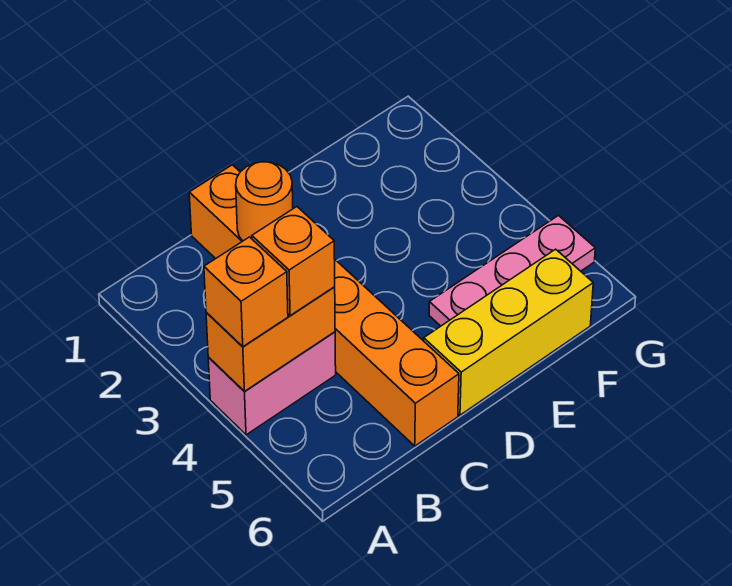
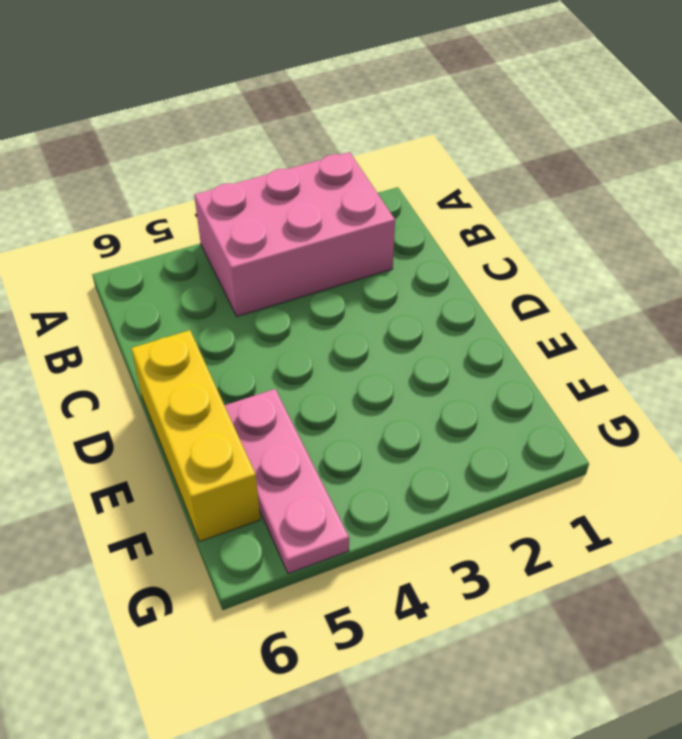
pink brick A2:B4 level 1 -> pink brick A4:B4 level 1
none -> orange brick C1:C6 level 1
none -> orange brick A4:B4 level 2

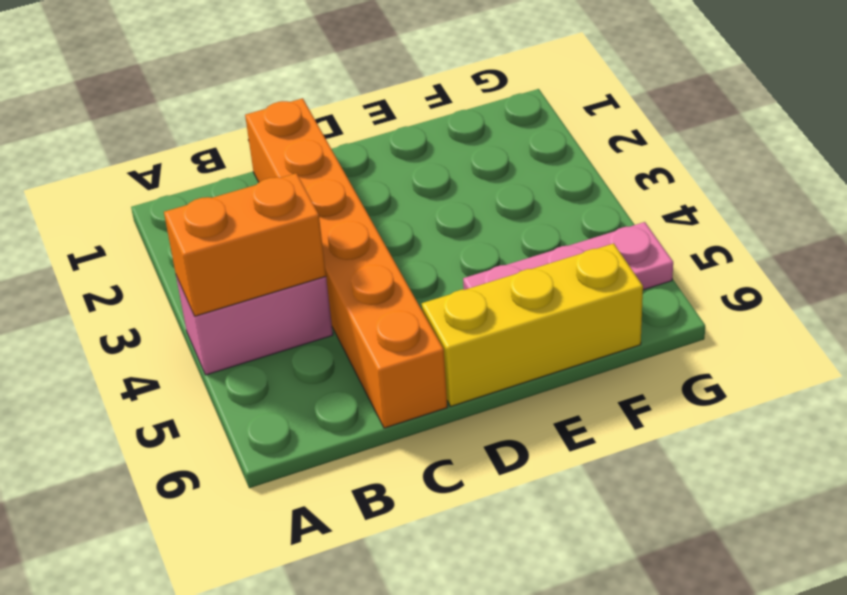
none -> orange round brick C2 level 2
none -> orange brick A4 level 3

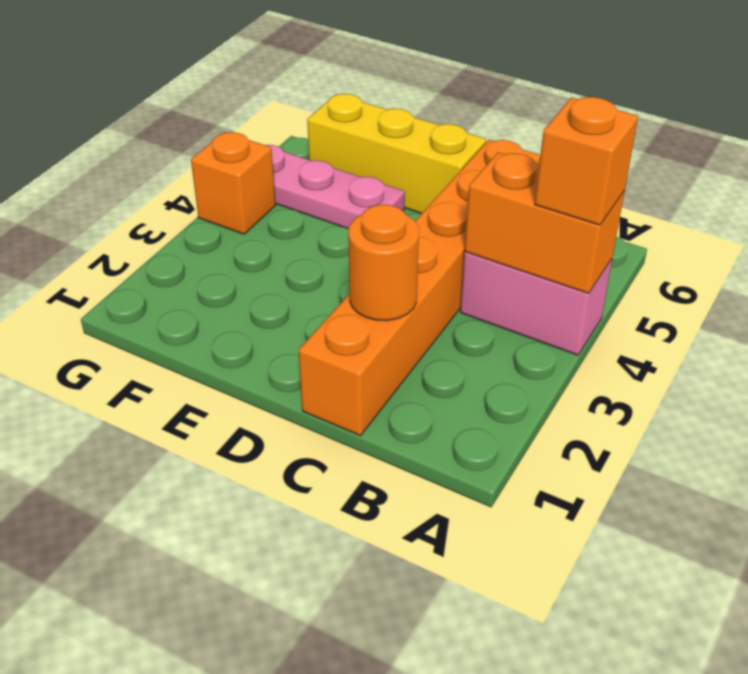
orange brick G4 level 1 -> orange brick B4 level 3

